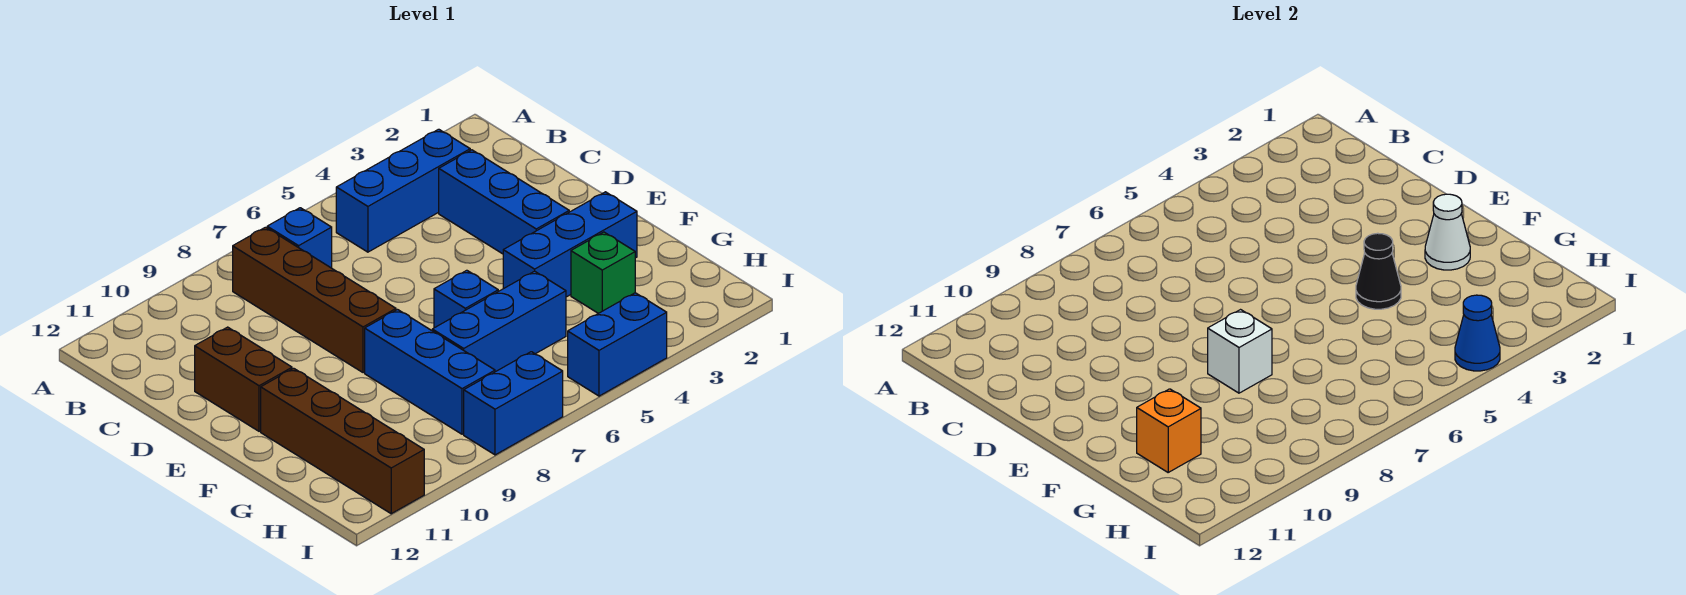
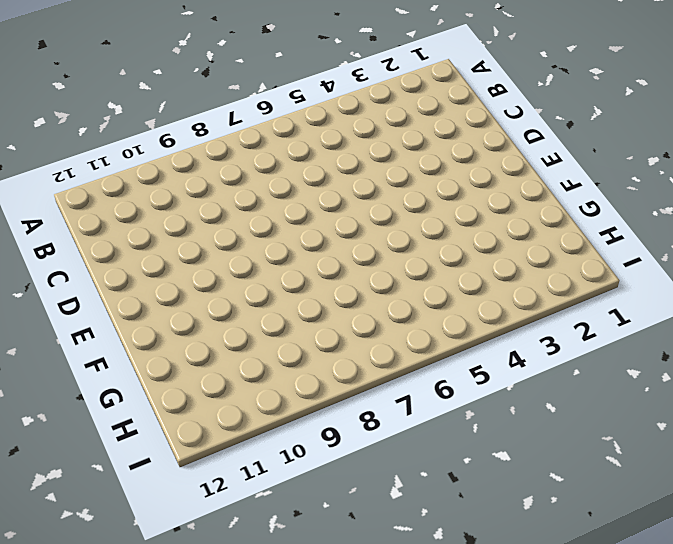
none -> blue brick B3:B5 level 1
none -> blue brick B7 level 1
none -> brown brick B8:E8 level 1

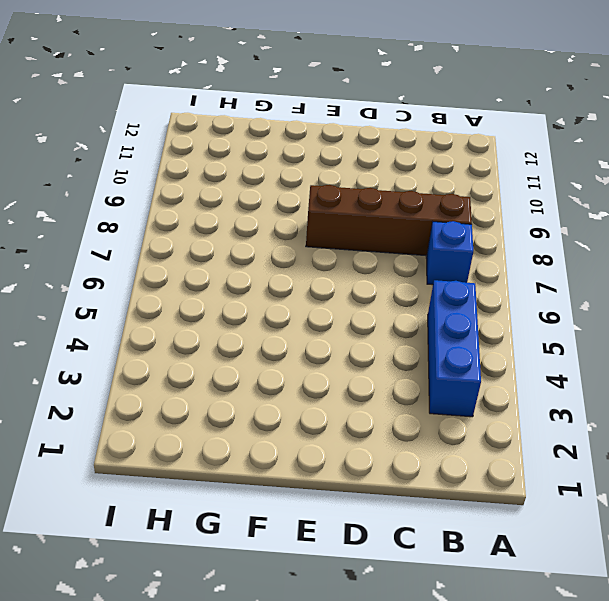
none -> blue brick C3:E3 level 1
none -> brown brick D11:E11 level 1
none -> blue brick F2:F4 level 1

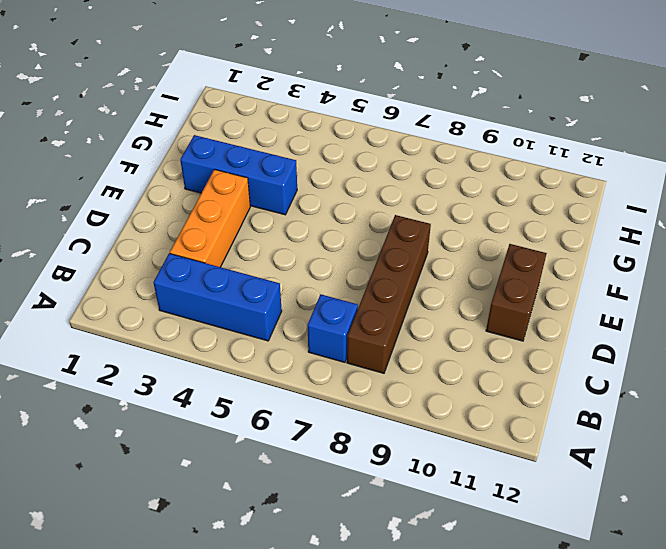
orange brick C3:E3 level 1 -> blue brick C3:E3 level 1
none -> blue brick F6 level 1
none -> blue brick F8:H8 level 1
none -> brown brick F11:I11 level 1

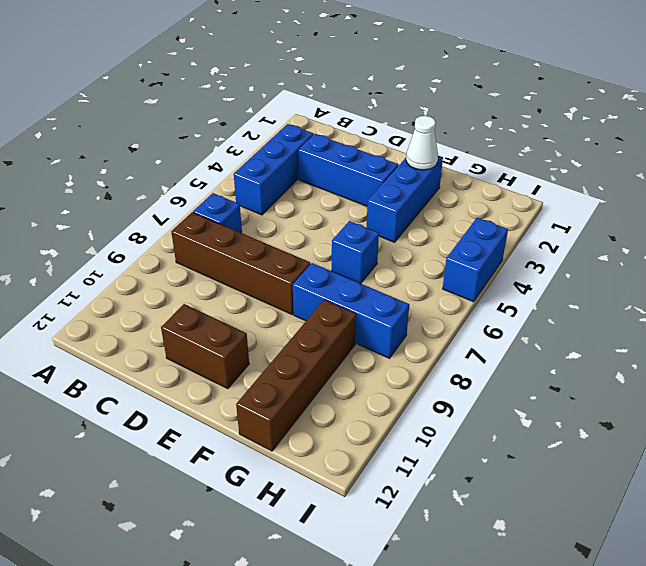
brown brick G9:G12 level 1 -> brown brick F11:I11 level 1
none -> green brick G3 level 1
none -> blue brick G5:G7 level 1
none -> blue brick I7:I8 level 1

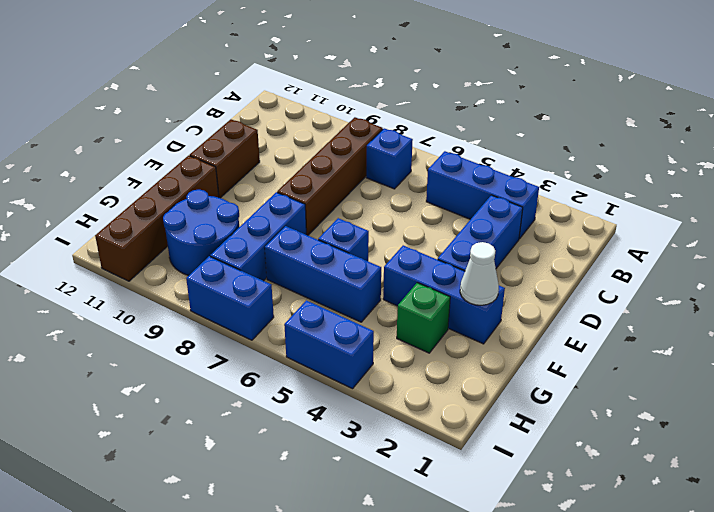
blue round brick G9:H10 level 1 -> none
none -> black cone F4 level 2
none -> white brick F8 level 2
none -> orange brick G11 level 2

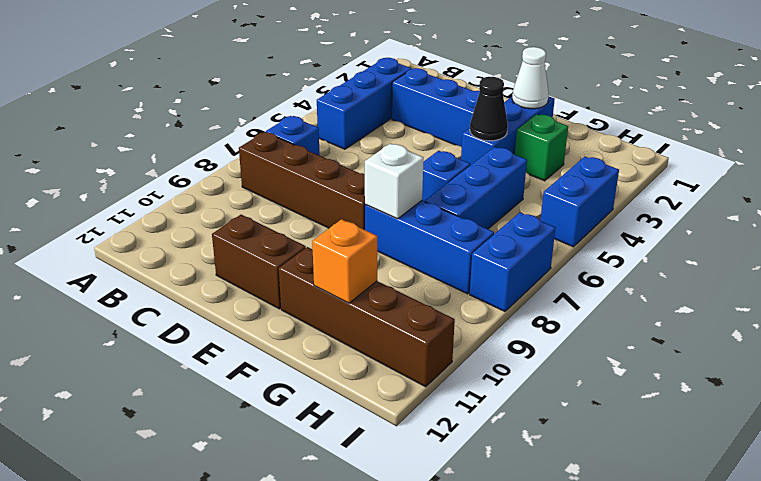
none -> blue cone I4 level 2

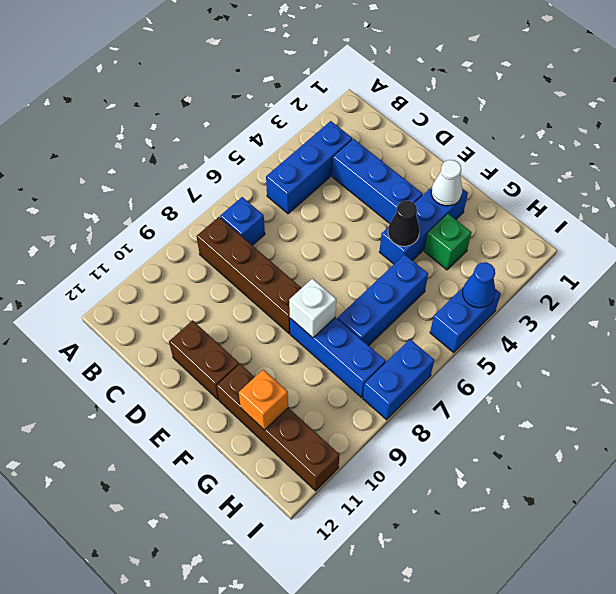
none -> blue brick F6 level 1

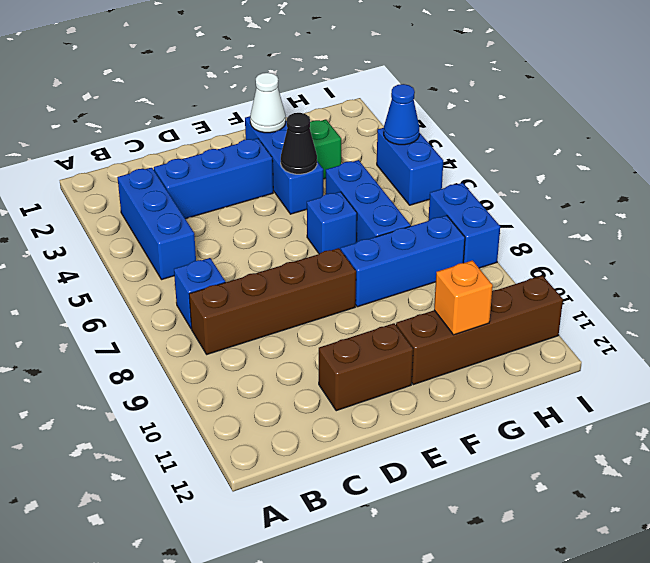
none -> white brick F8 level 2

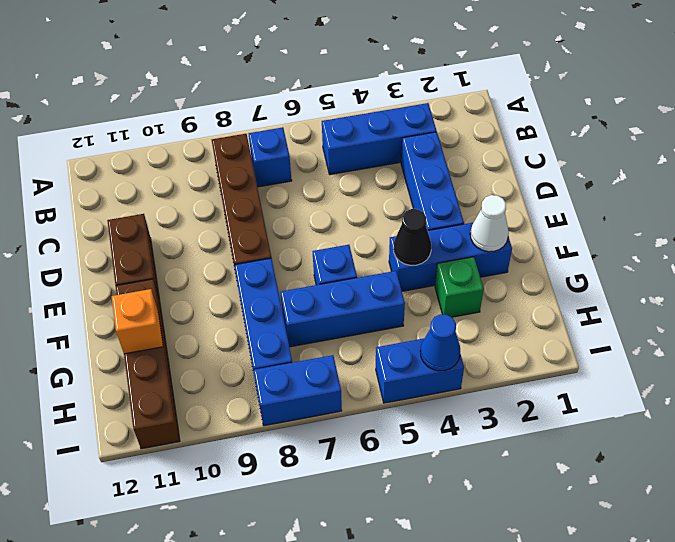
none -> white brick F8 level 2

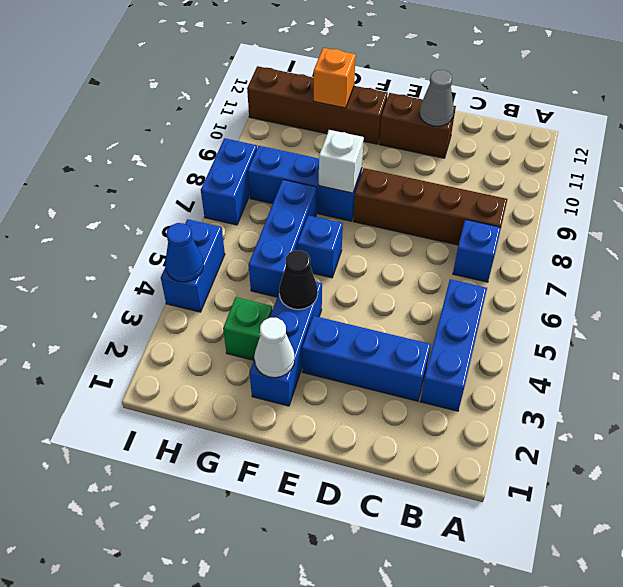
grey cone D11 level 2 -> none

